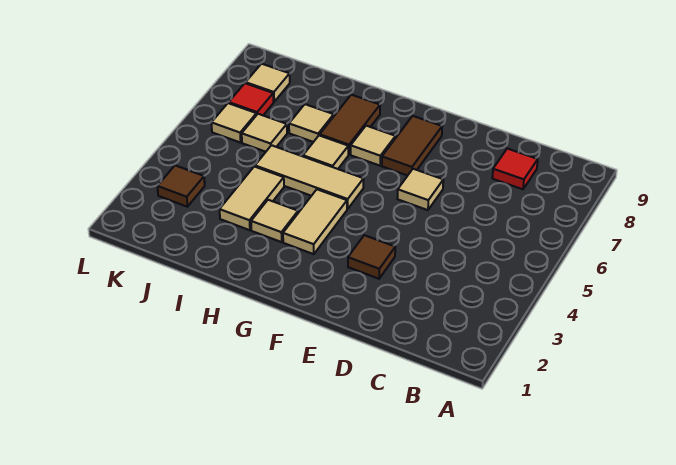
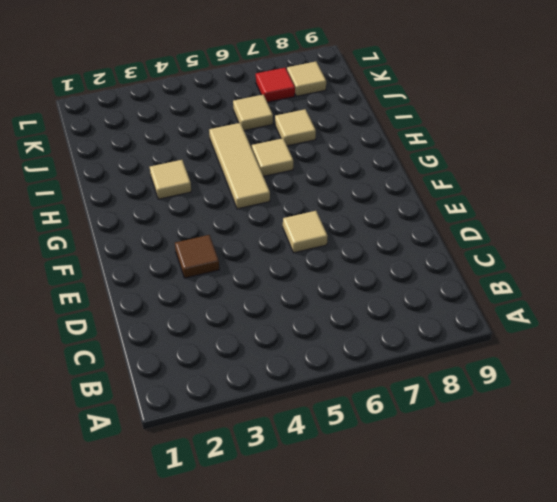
none -> red tile C8 level 1
none -> brown tile F7:F8 level 1
none -> tan tile G3:G4 level 1

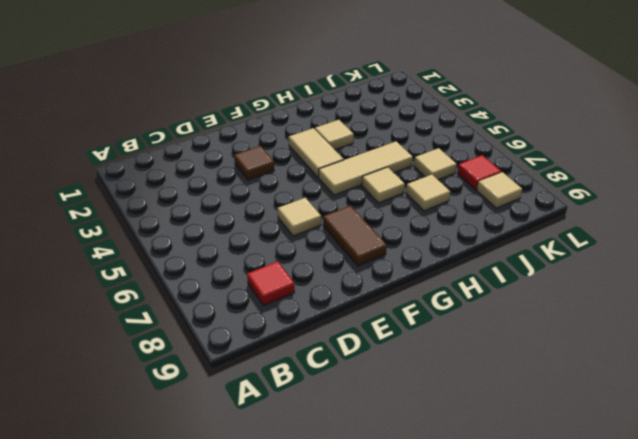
none -> tan tile G7 level 1
none -> brown tile H7:H8 level 1
none -> tan tile I3:I4 level 1

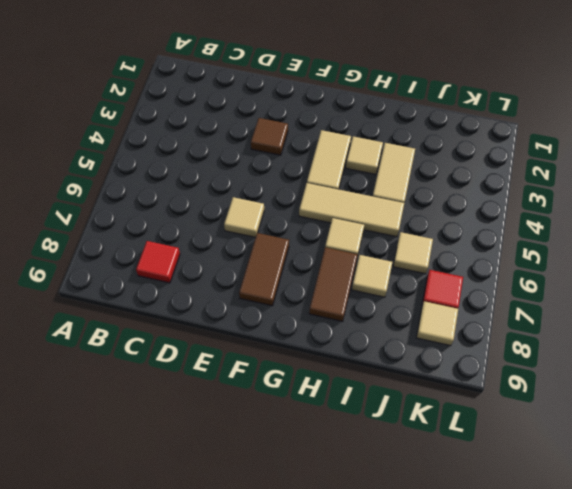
none -> tan tile G7 level 1
none -> brown tile K3 level 1
none -> tan tile K6 level 1

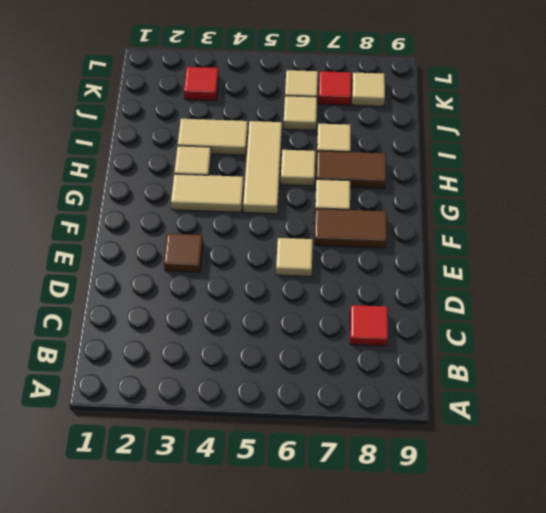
red tile K3 level 1 -> brown tile K3 level 1

